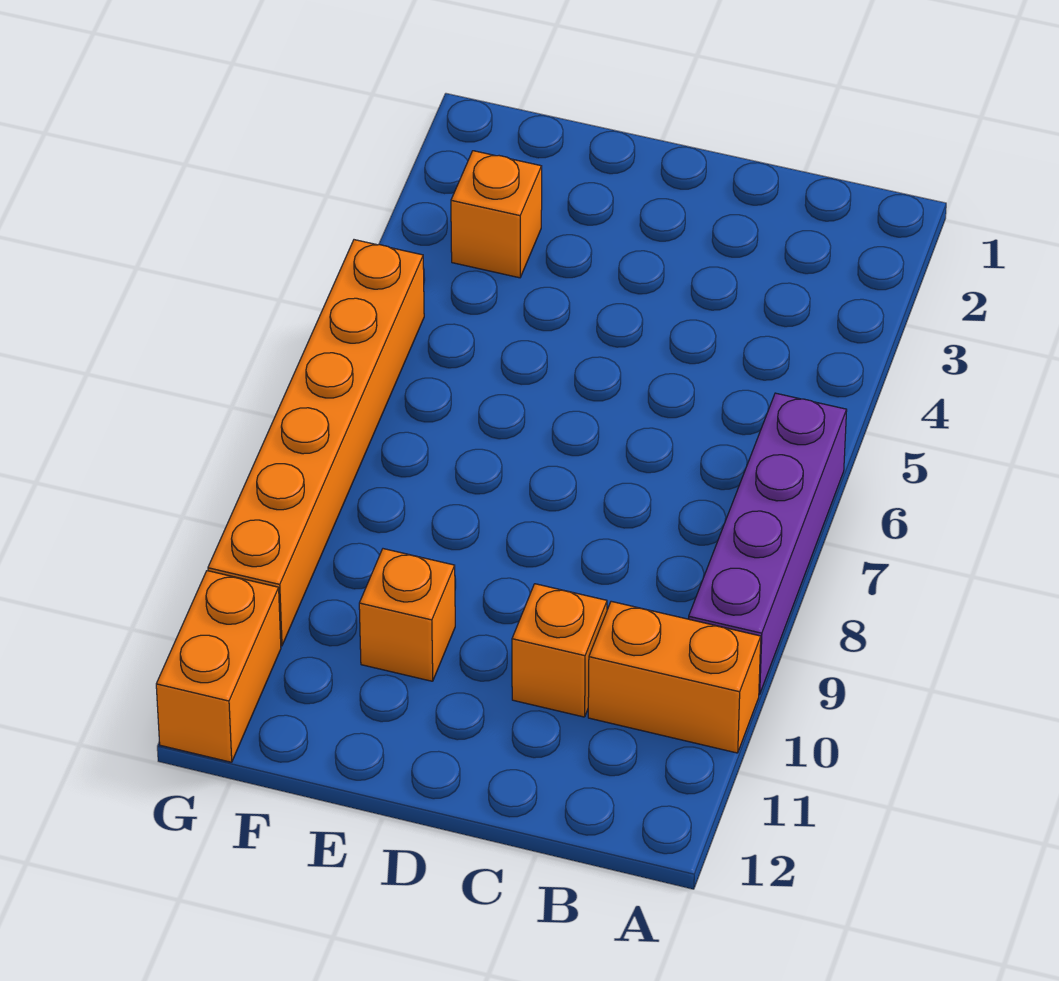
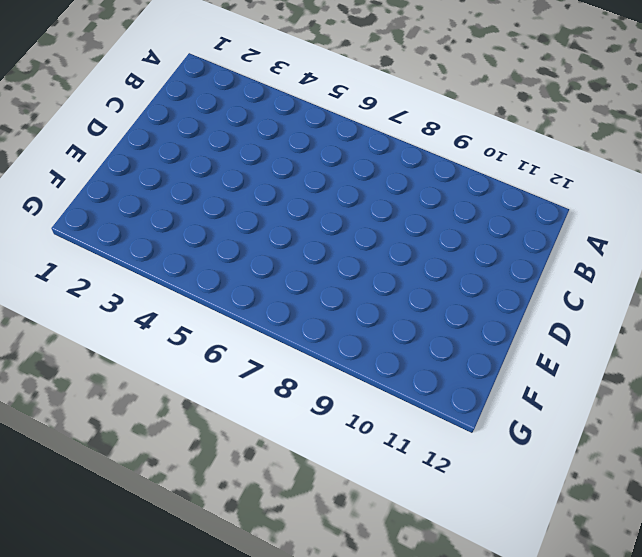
none -> purple brick A6:A9 level 1
none -> orange brick A10:B10 level 1

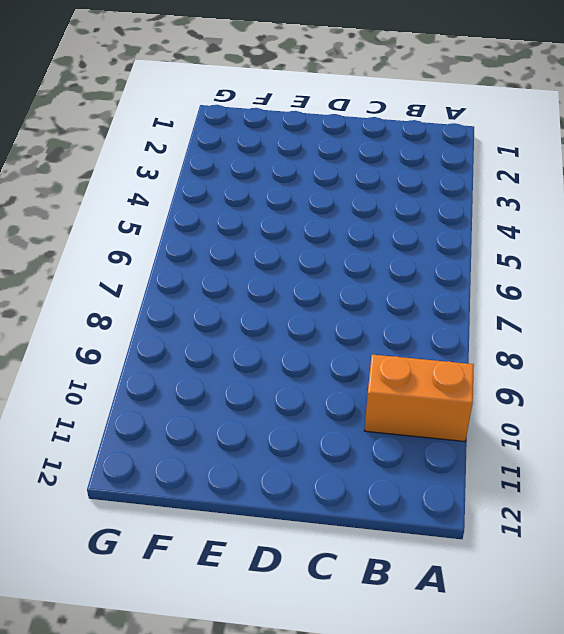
none -> purple brick A6:A9 level 1
none -> orange brick C10 level 1

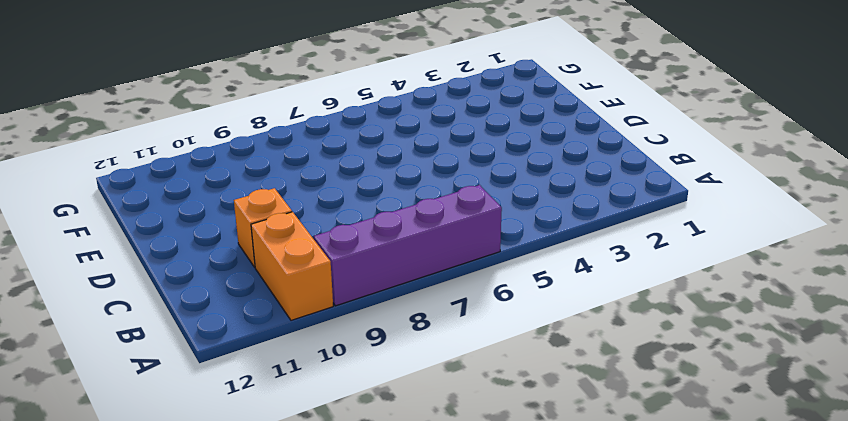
none -> orange brick E10 level 1
none -> orange brick F3 level 1

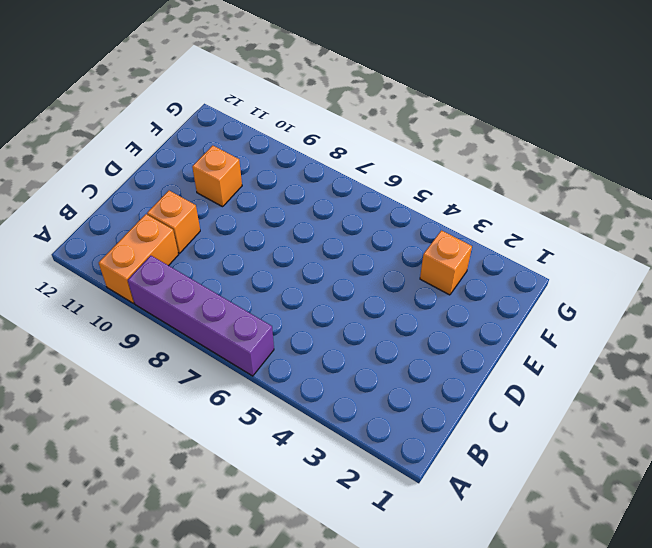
none -> orange brick G5:G10 level 1
none -> orange brick G11:G12 level 1

